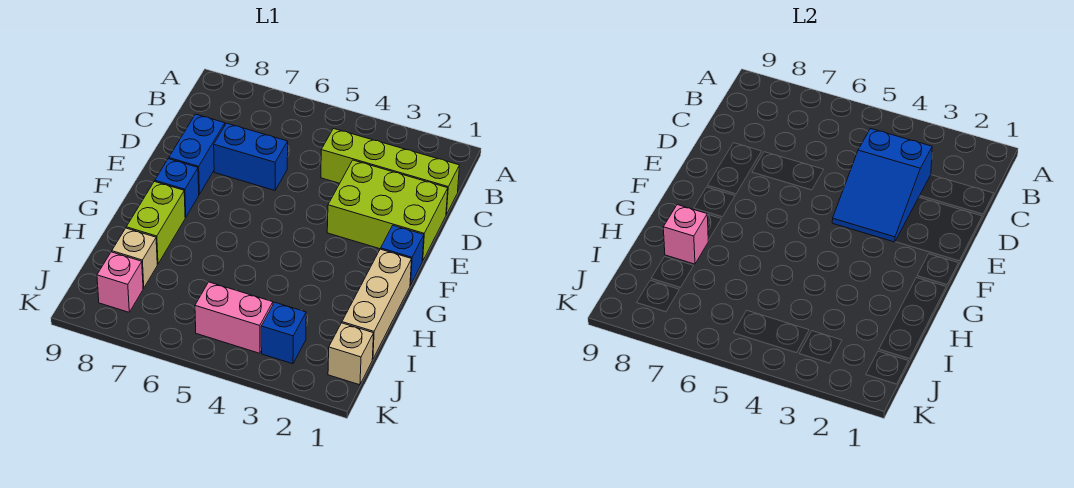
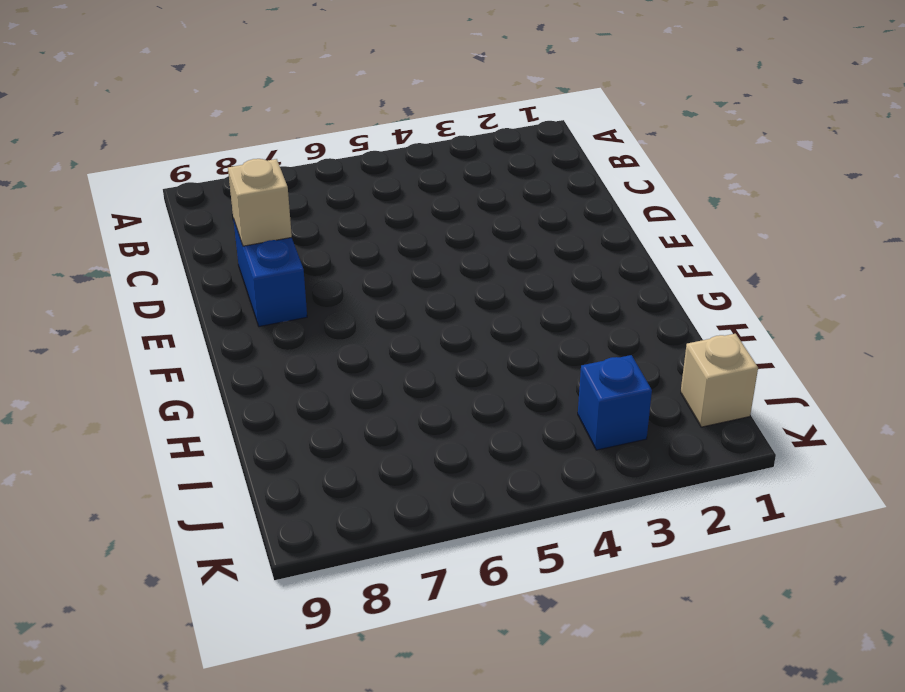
tan brick D8 level 2 -> tan brick I8 level 1
none -> lime brick C1:C4 level 1
none -> lime brick D1:E3 level 1
none -> blue brick D6:D7 level 1

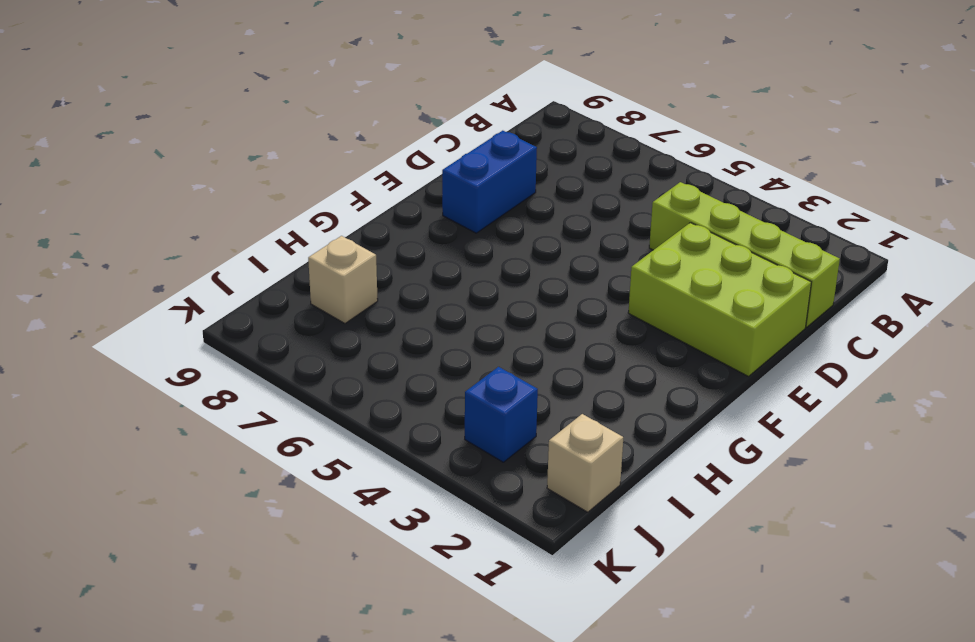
none -> blue brick D6:D7 level 1
none -> blue brick F1 level 1
none -> blue brick F8 level 1

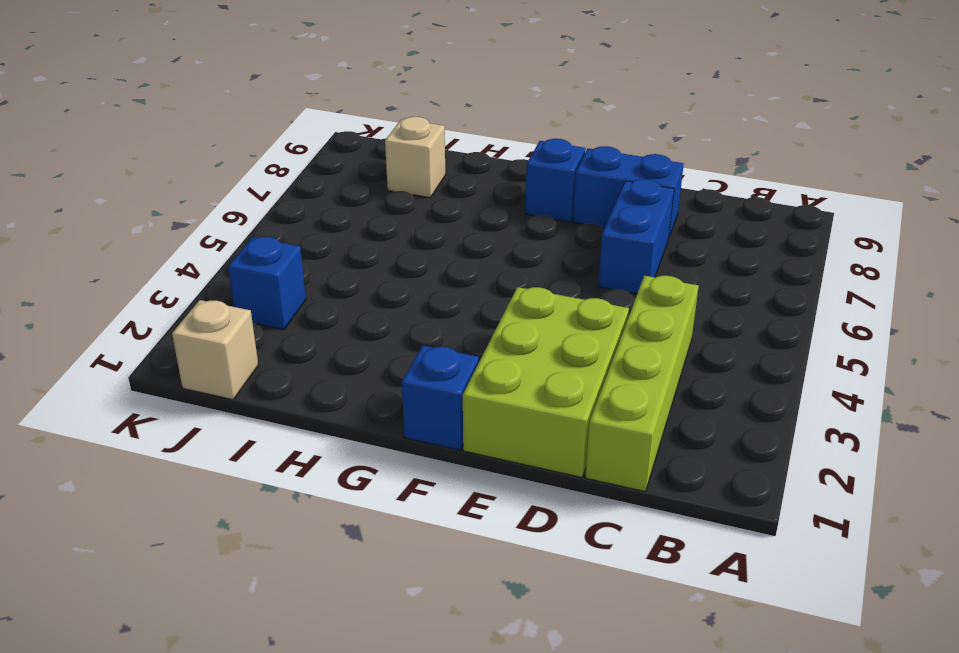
none -> tan brick G1:I1 level 1
none -> lime brick G8:H8 level 1
none -> pink brick J4:J5 level 1

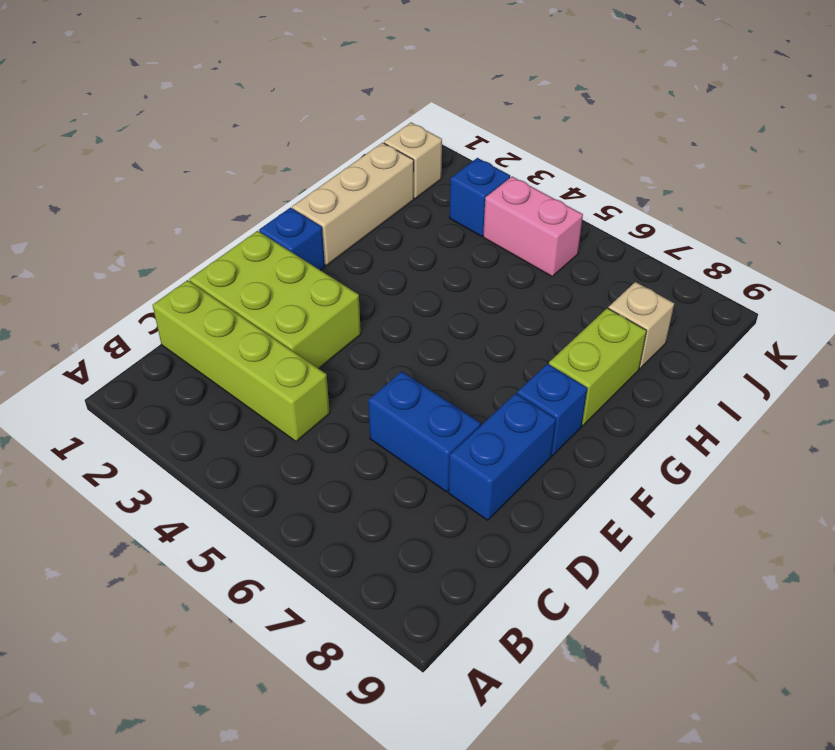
none -> pink brick J8 level 1
none -> blue slope C3:E4 level 2 top C
none -> pink brick H8 level 2

